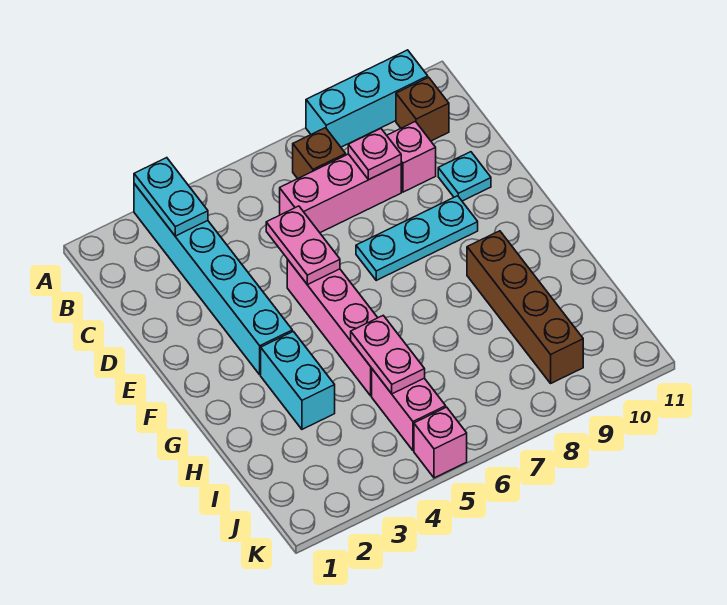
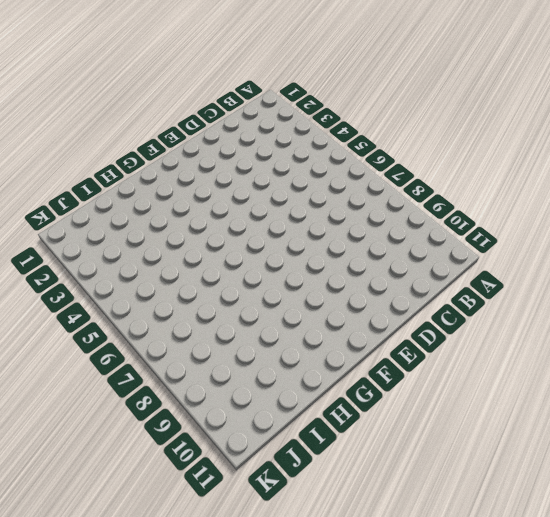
none -> cyan brick A3:F3 level 1
none -> cyan brick A8:A10 level 1
none -> brown brick B7 level 1

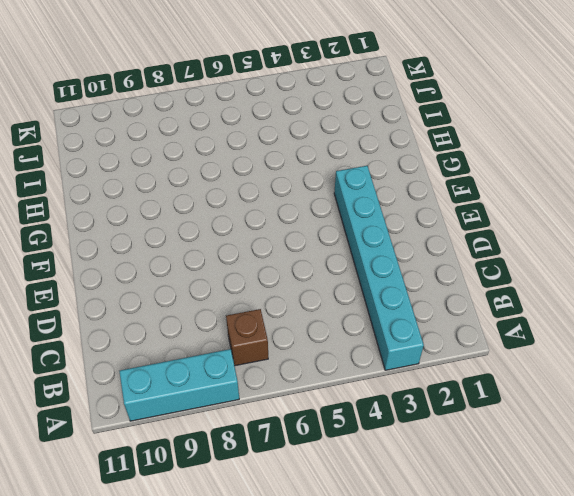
none -> brown brick B10 level 1
none -> pink brick C6:C8 level 1
none -> pink brick C9 level 1

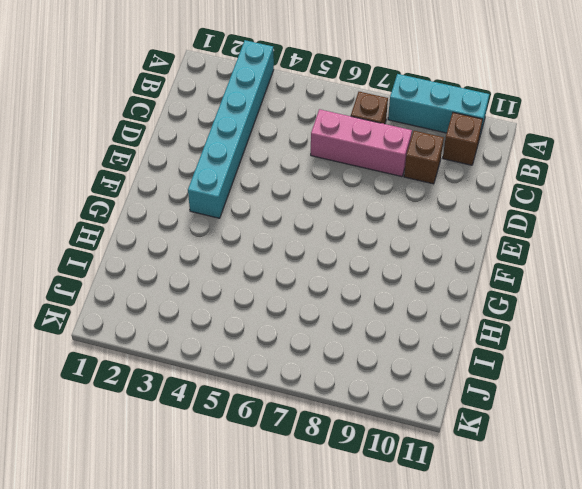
brown brick C9 level 1 -> pink brick C9 level 1
none -> cyan plate D10 level 1
none -> pink brick E5:H5 level 1
none -> cyan plate E7:E9 level 1

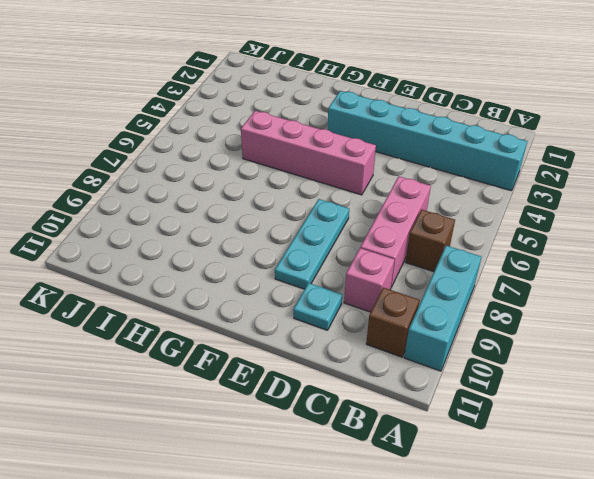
none -> cyan brick G3:H3 level 1
none -> brown brick G9:J9 level 1
none -> pink brick I5:J5 level 1

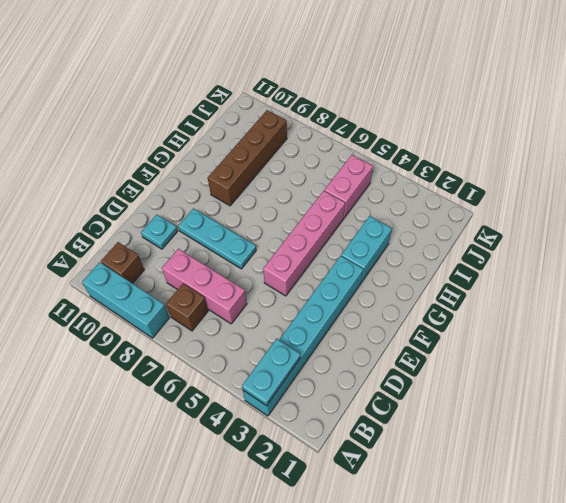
none -> pink brick C9 level 1
none -> pink brick K5 level 1
none -> pink plate C8 level 2

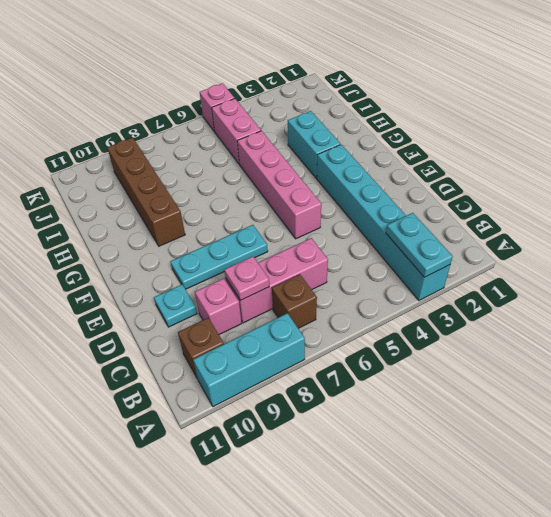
none -> pink plate D5:E5 level 2
none -> pink plate H5:I5 level 2

